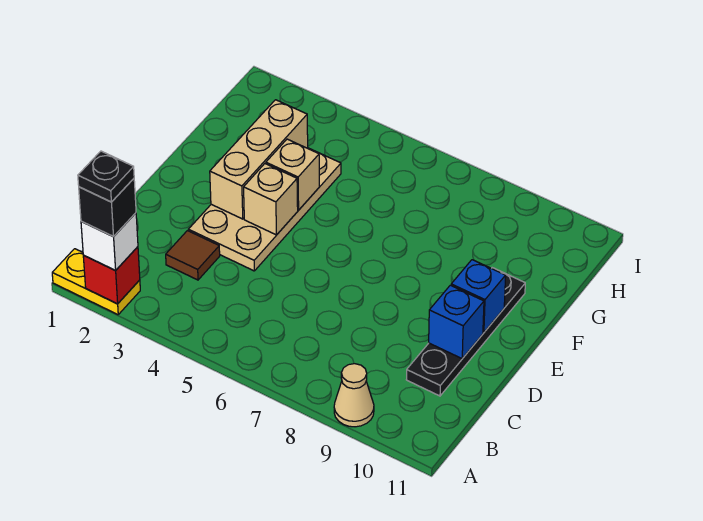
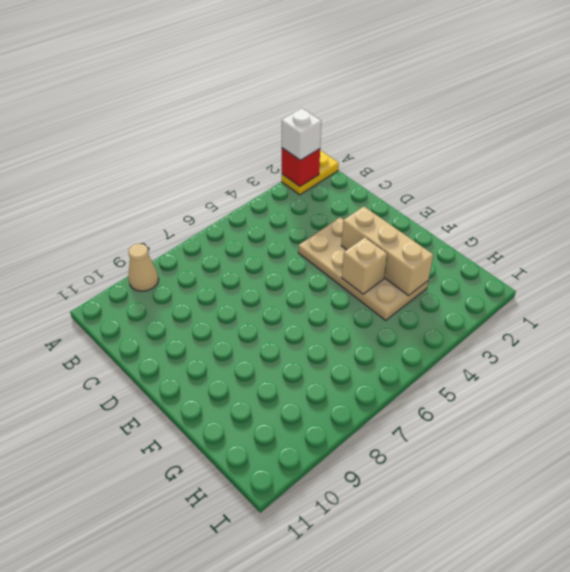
none -> brown tile C3 level 1
none -> black plate C10:F10 level 1
none -> blue brick D10 level 2

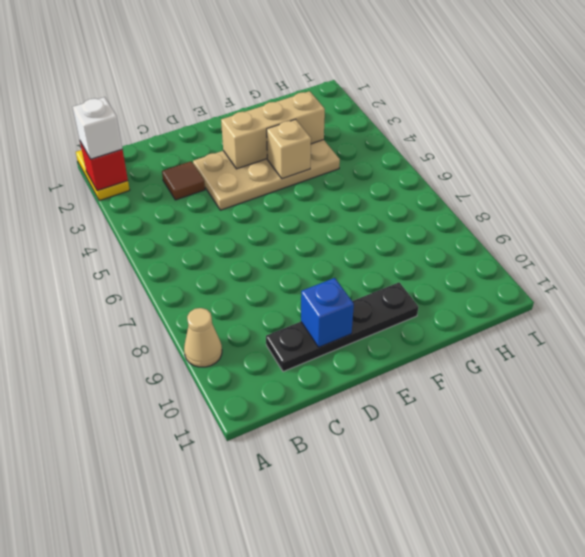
none -> tan brick E4 level 2
none -> blue brick E10 level 2
none -> black brick A2 level 4

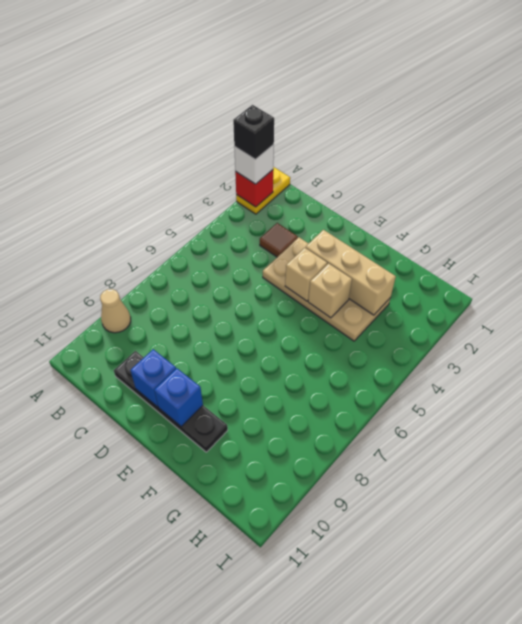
none -> black plate A2 level 5

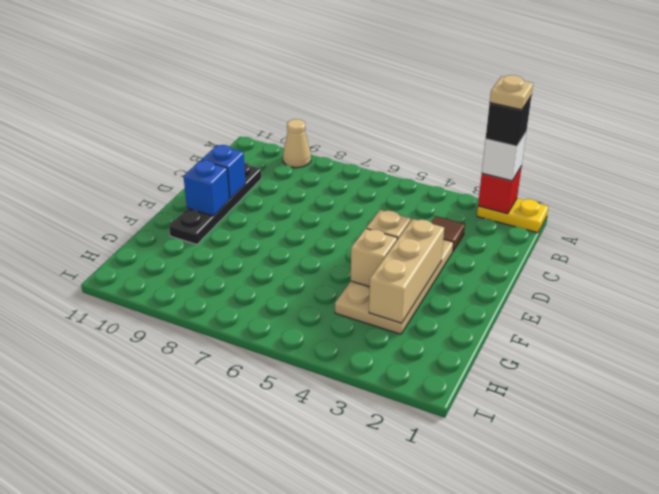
tan plate A2 level 5 -> black plate A2 level 5

